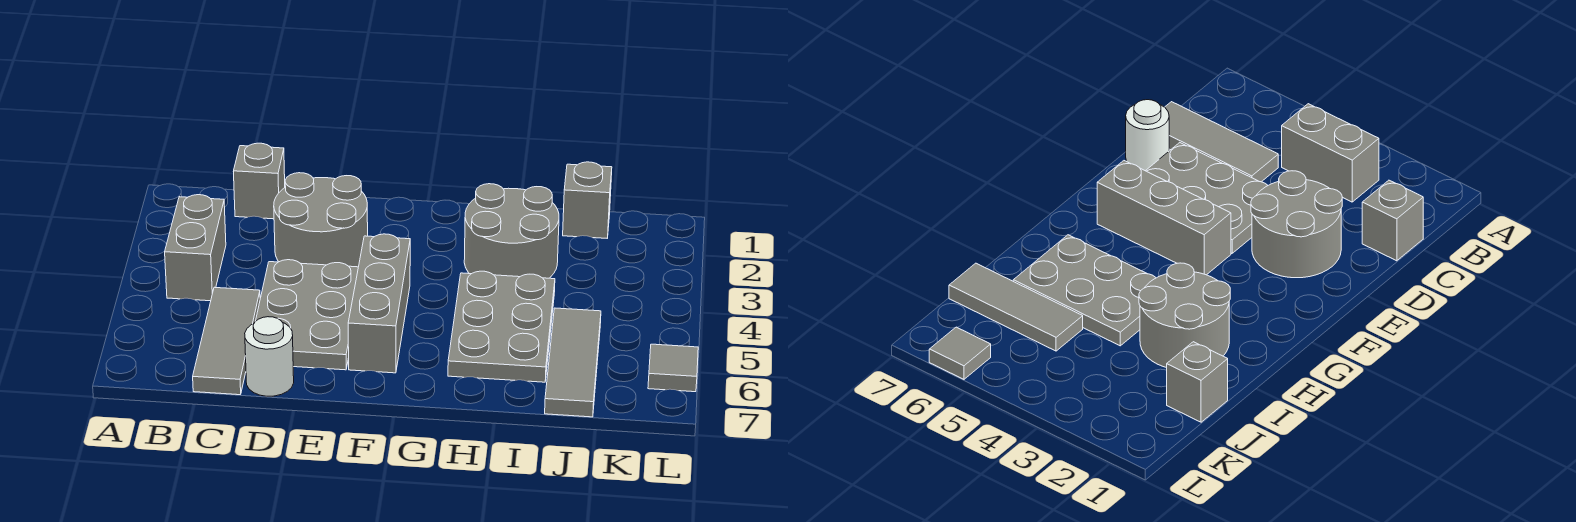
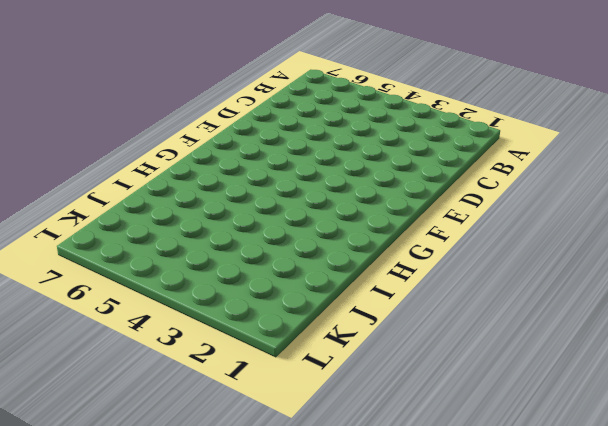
none -> grey brick B3:B4 level 1
none -> grey brick C1 level 1
none -> grey tile C5:C7 level 1

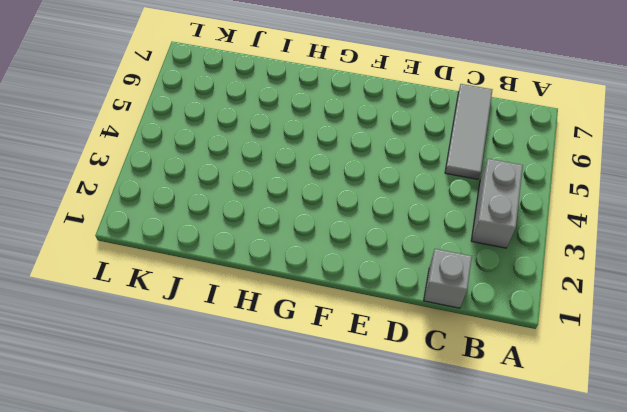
none -> grey round brick D2:E3 level 1
none -> grey plate D4:E6 level 1
none -> white round brick D7 level 1

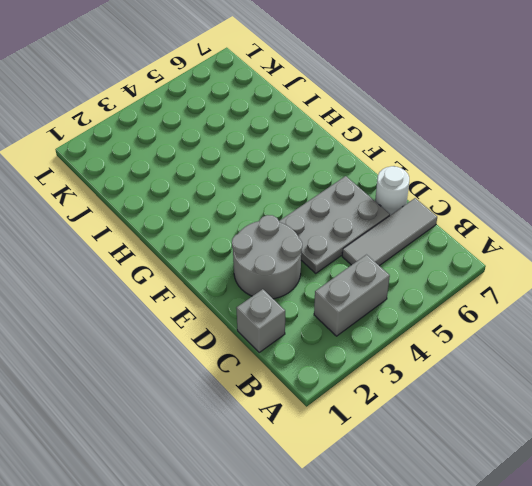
none -> grey brick F4:F6 level 1
none -> grey round brick H2:I3 level 1
none -> grey plate H4:I6 level 1

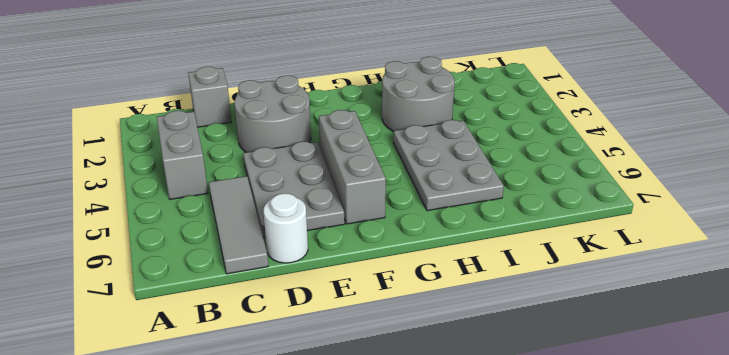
none -> grey brick J1 level 1
none -> grey tile J5:J7 level 1
none -> grey tile L6 level 1

